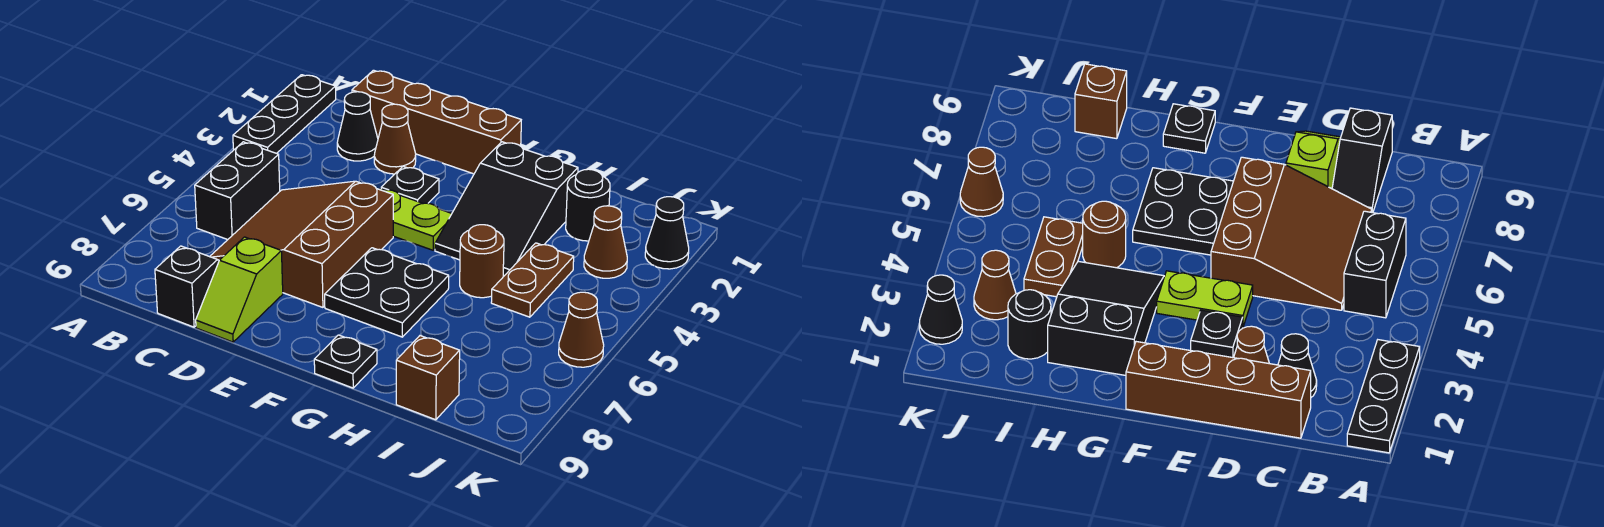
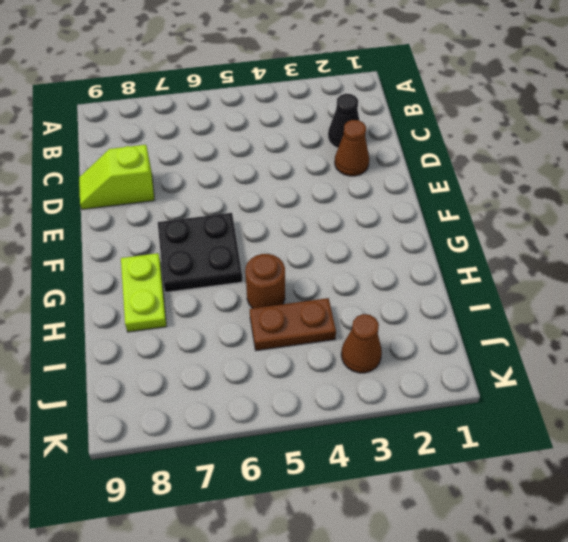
lime plate G8:H8 level 1 -> lime plate E4:F4 level 1
none -> black plate A1:A3 level 1
none -> black brick B5:B6 level 1
none -> brown brick C1:F1 level 1

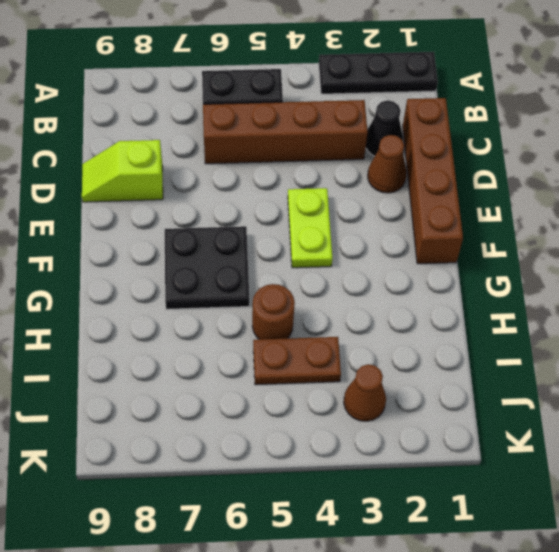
brown brick C3:C6 level 1 -> brown slope C5:E7 level 1 top E
none -> black slope C8:C9 level 1 top 9
none -> black plate E3 level 1
none -> black slope G2:H4 level 1 top 2

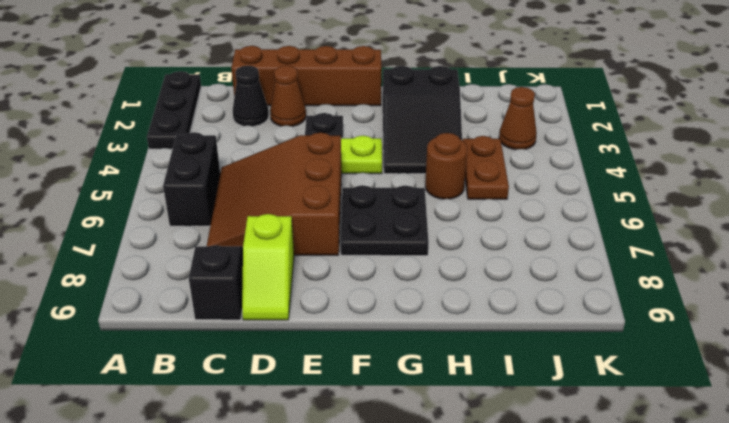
none -> black plate G9 level 1
none -> black round brick I2 level 1
none -> brown brick I9 level 1

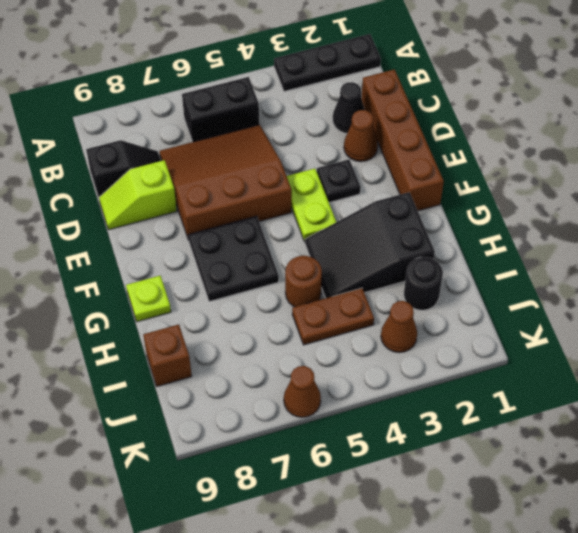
lime plate G9 level 1 -> black plate G9 level 1
none -> black cone K2 level 1

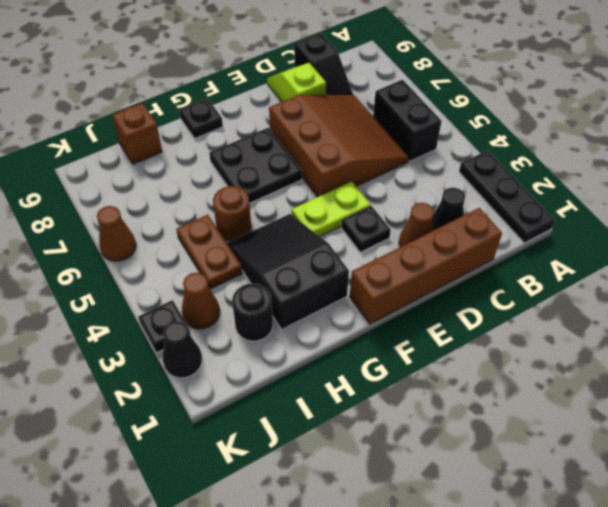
black plate K3 level 1 -> none

